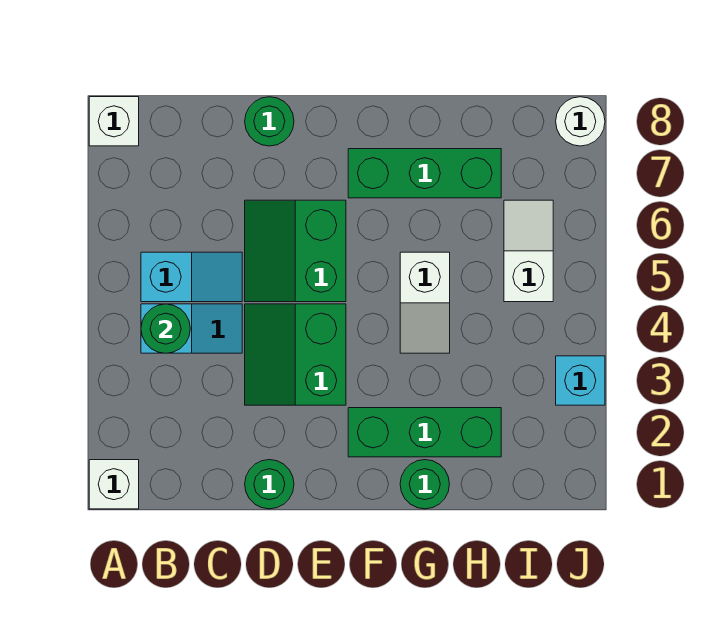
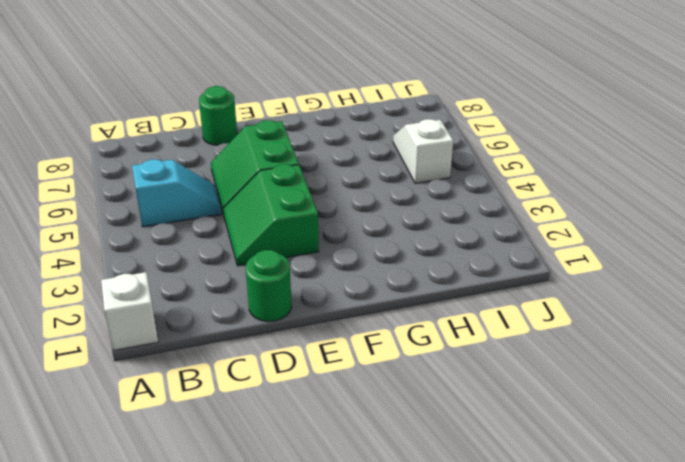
none -> white brick A8 level 1
none -> cyan slope B4:C4 level 1 top B
none -> green brick F2:H2 level 1

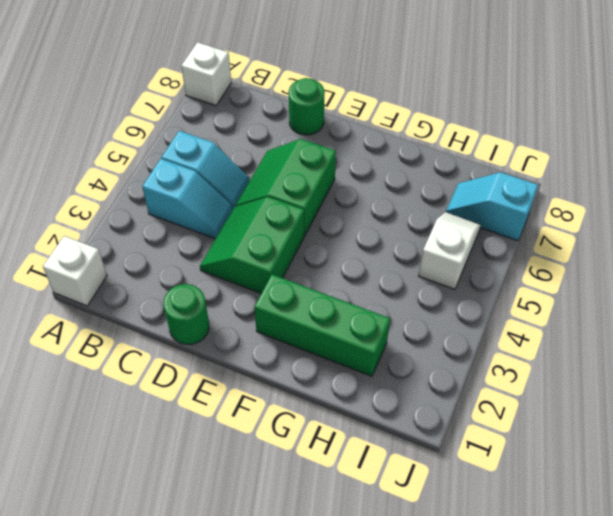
cyan slope I7:J7 level 1 top J -> none
none -> green brick F7:H7 level 1
none -> green round brick G1 level 1
none -> white slope G4:G5 level 1 top 5

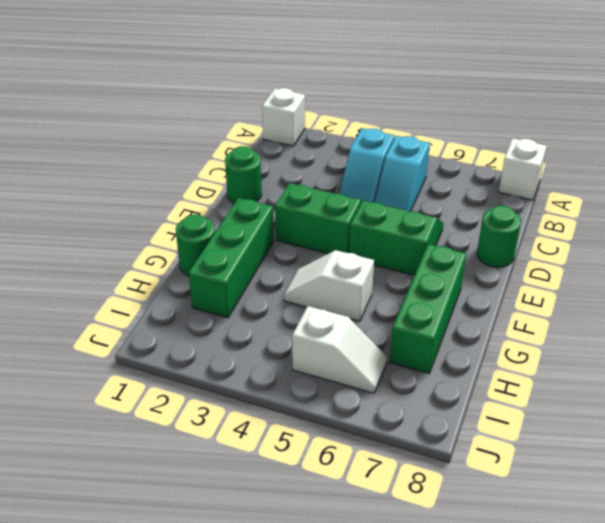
none -> cyan brick J3 level 1
none -> white round brick J8 level 1
none -> green round brick B4 level 2

